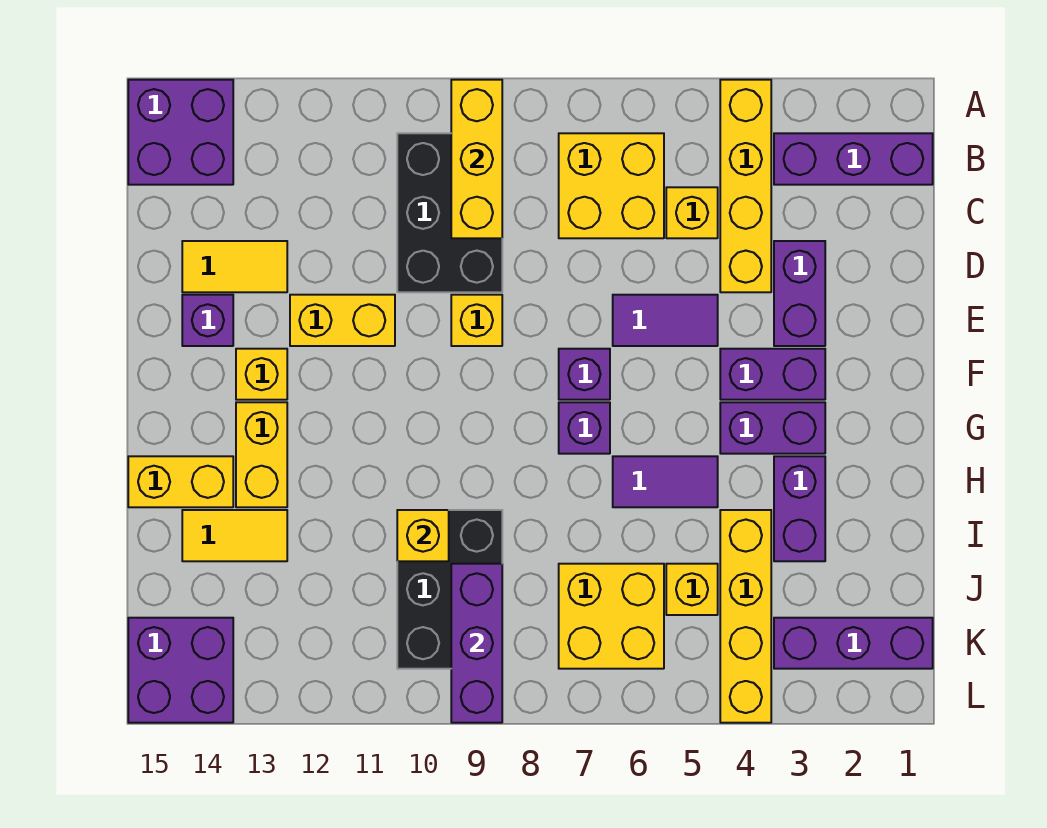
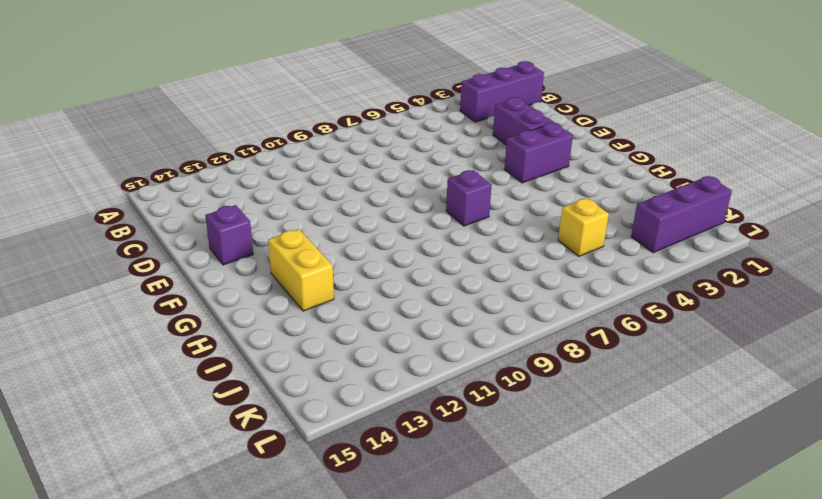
none -> yellow brick A4:D4 level 1
none -> purple brick A14:B15 level 1
none -> yellow brick B6:C7 level 1
none -> black brick B9:D10 level 1

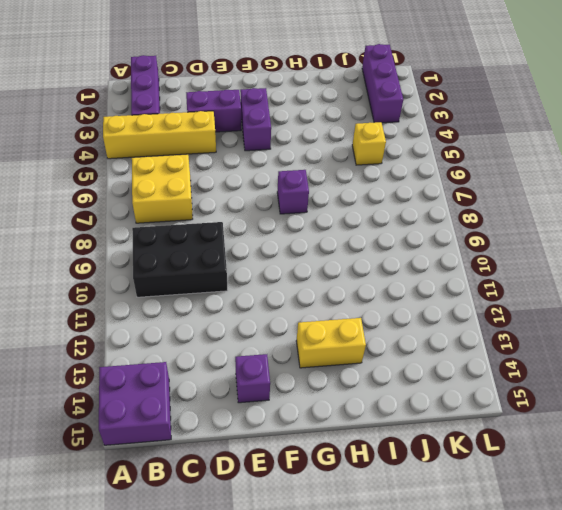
none -> yellow brick C5 level 1
none -> yellow tile D13:D14 level 1
none -> purple tile E5:E6 level 1
none -> yellow brick E9 level 1

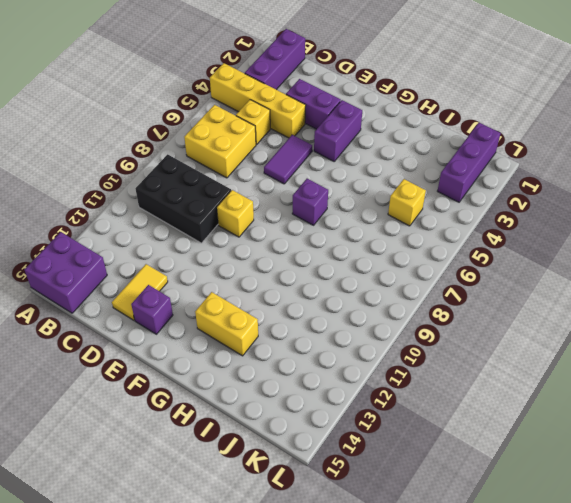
none -> yellow brick E11:E12 level 1
none -> purple brick F7 level 1
none -> yellow brick F13 level 1
none -> purple brick G3:G4 level 1

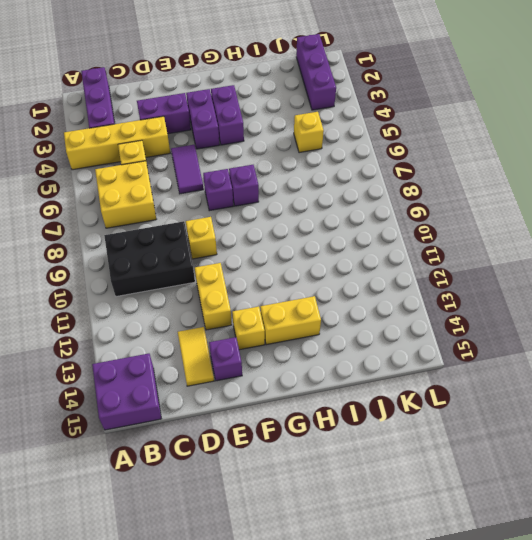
none -> purple brick H3:I3 level 1
none -> purple tile H5:H6 level 1
none -> yellow brick H14:H15 level 1
none -> yellow brick I4:L4 level 1

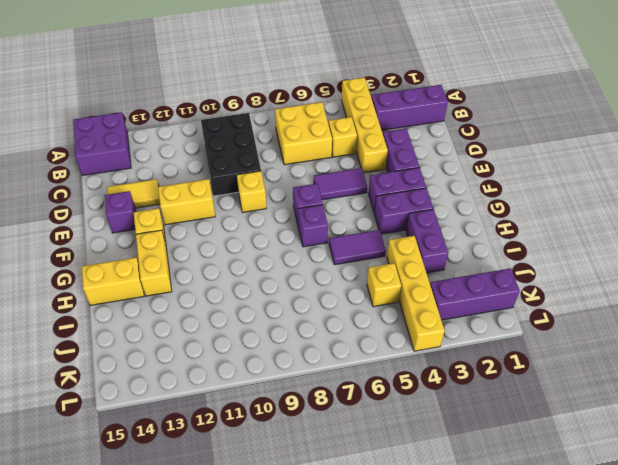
none -> black brick I9:K10 level 1
none -> yellow tile I13:I14 level 1
none -> yellow brick J6:K7 level 1
none -> purple brick K14:L15 level 1

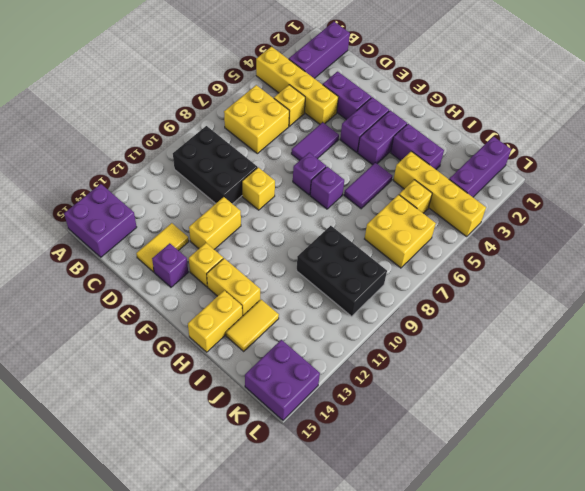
none -> yellow brick A9:C9 level 2
none -> yellow brick I10 level 2
none -> purple brick J9:L9 level 2

